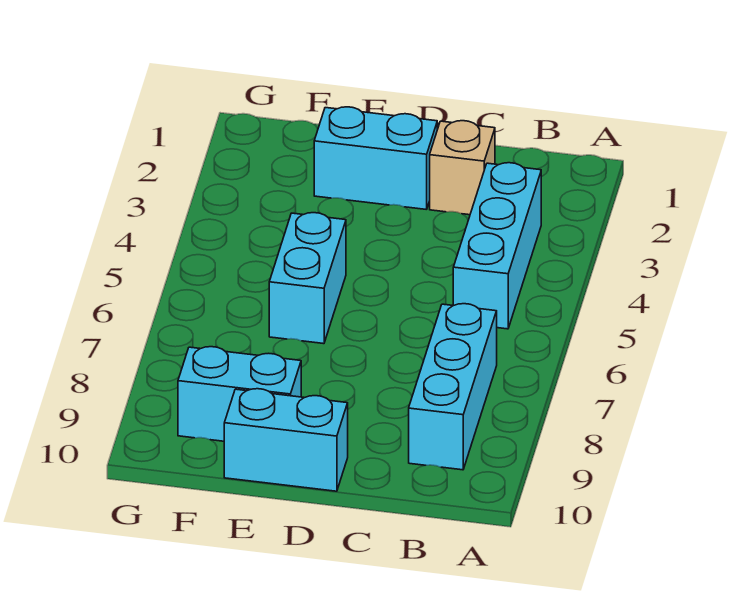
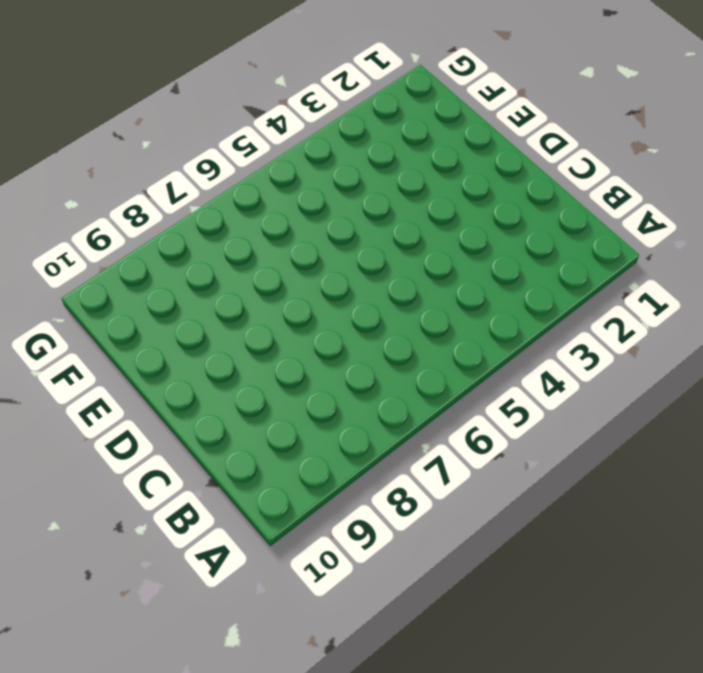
none -> cyan brick B3:B5 level 1
none -> cyan brick B7:B9 level 1

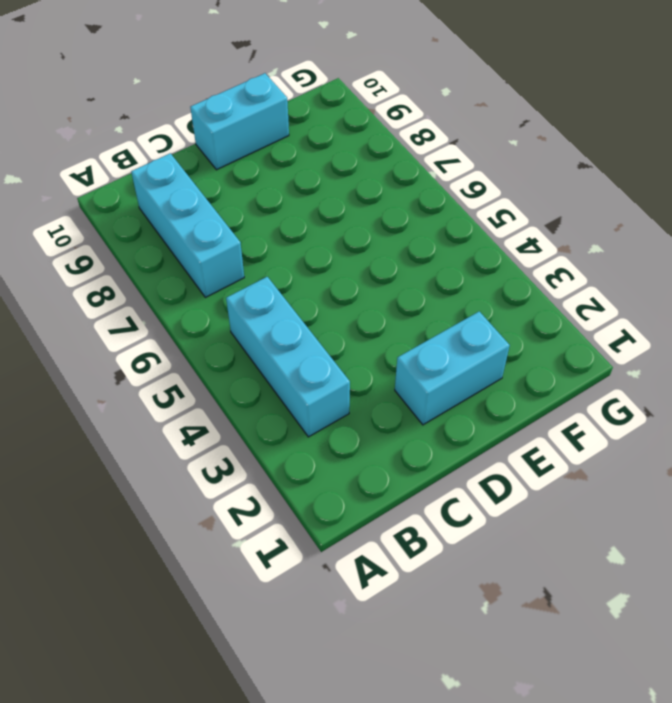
none -> tan brick C2 level 1
none -> cyan brick E5:E6 level 1

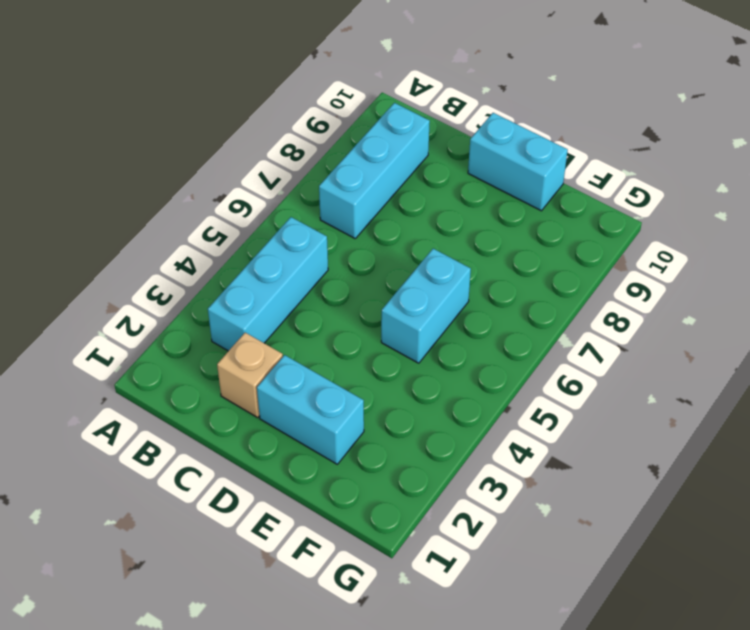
none -> cyan brick E9:F9 level 1

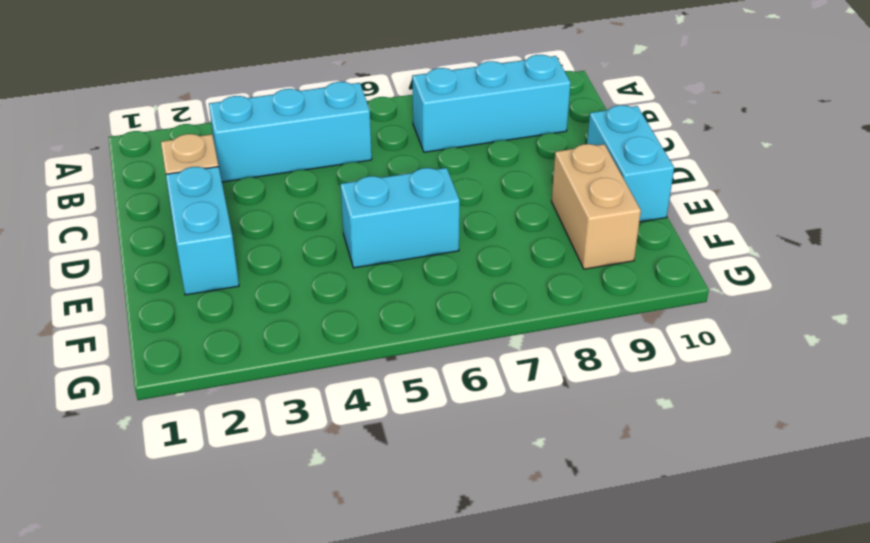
tan brick E9:F9 level 1 -> cyan brick E9:F9 level 1

